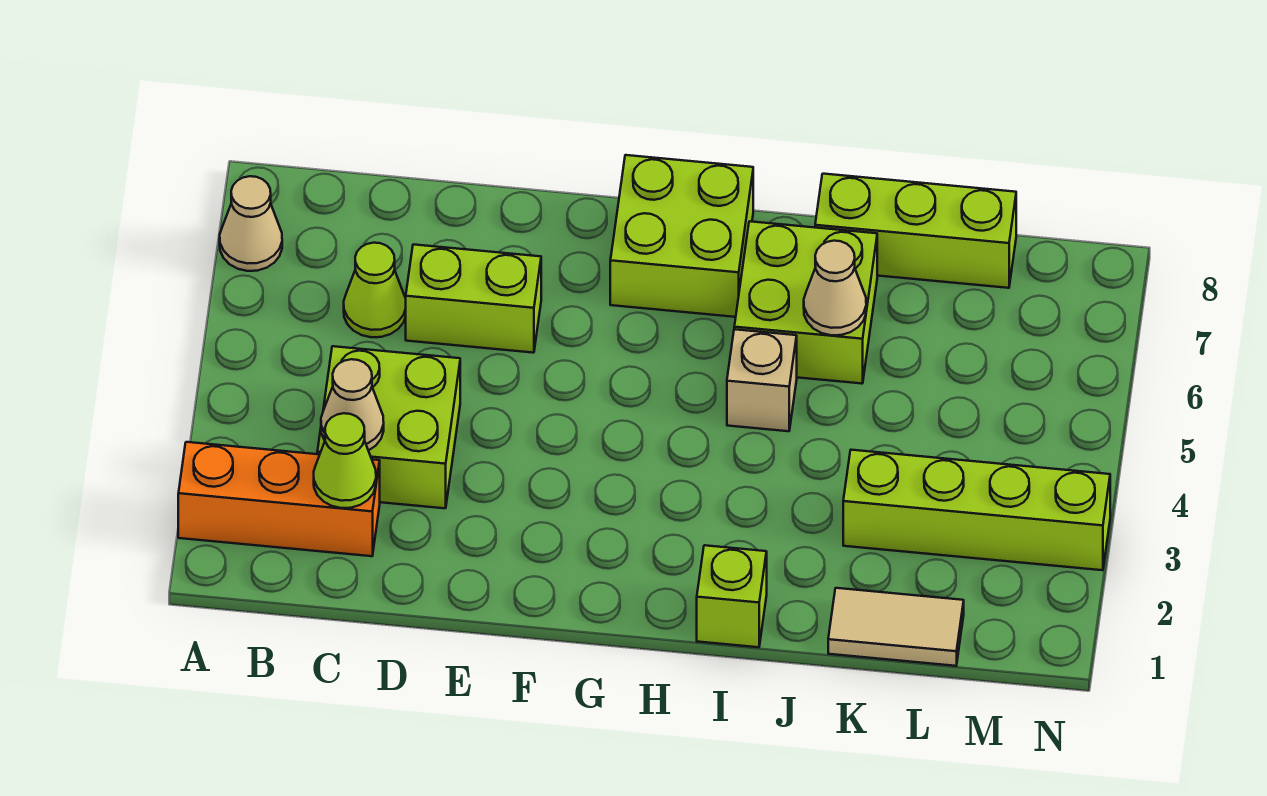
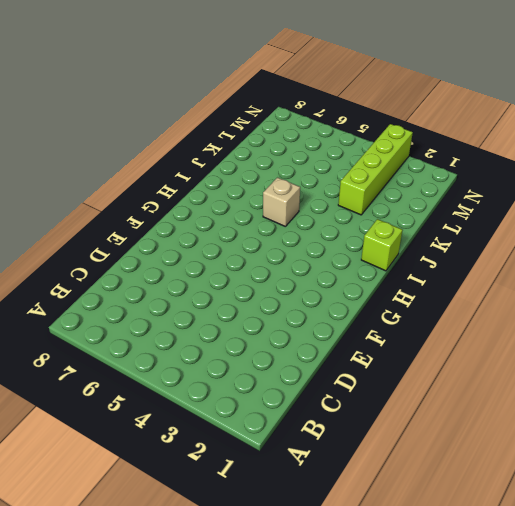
none -> orange brick A2:C2 level 1
none -> tan cone A7 level 1
none -> lime brick C3:D4 level 1

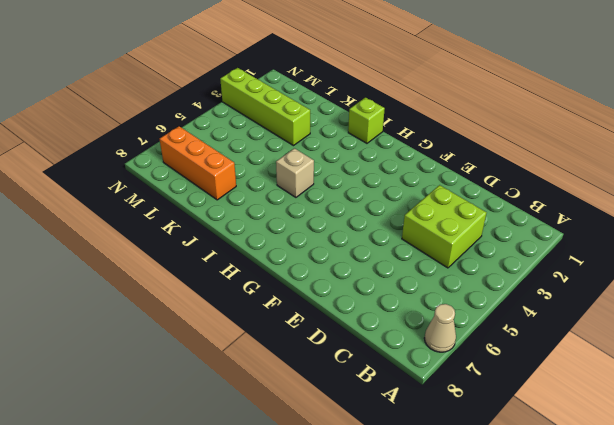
orange brick K7:M7 level 1 -> orange brick A2:C2 level 1
none -> lime cone C6 level 1
none -> lime brick D6:E6 level 1
none -> lime brick G7:H8 level 1

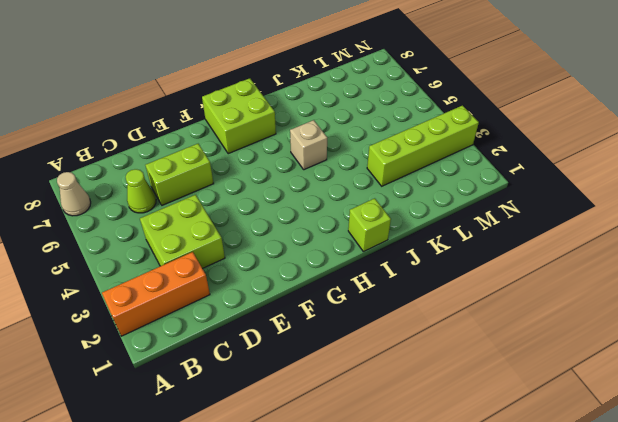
none -> lime brick I6:J7 level 1
none -> lime brick J8:L8 level 1
none -> tan tile K1:L1 level 1

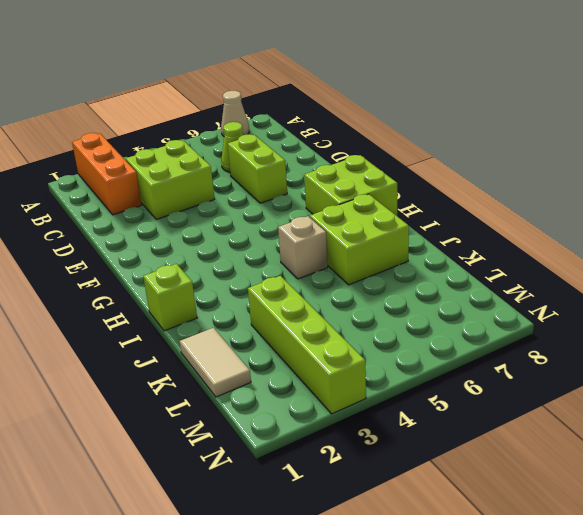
none -> lime brick J8:L8 level 1
none -> lime cone C2 level 2
none -> tan cone C3 level 2

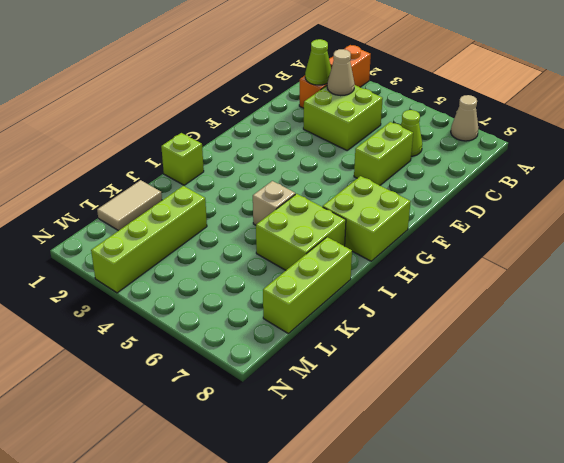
none -> tan cone J6 level 2

